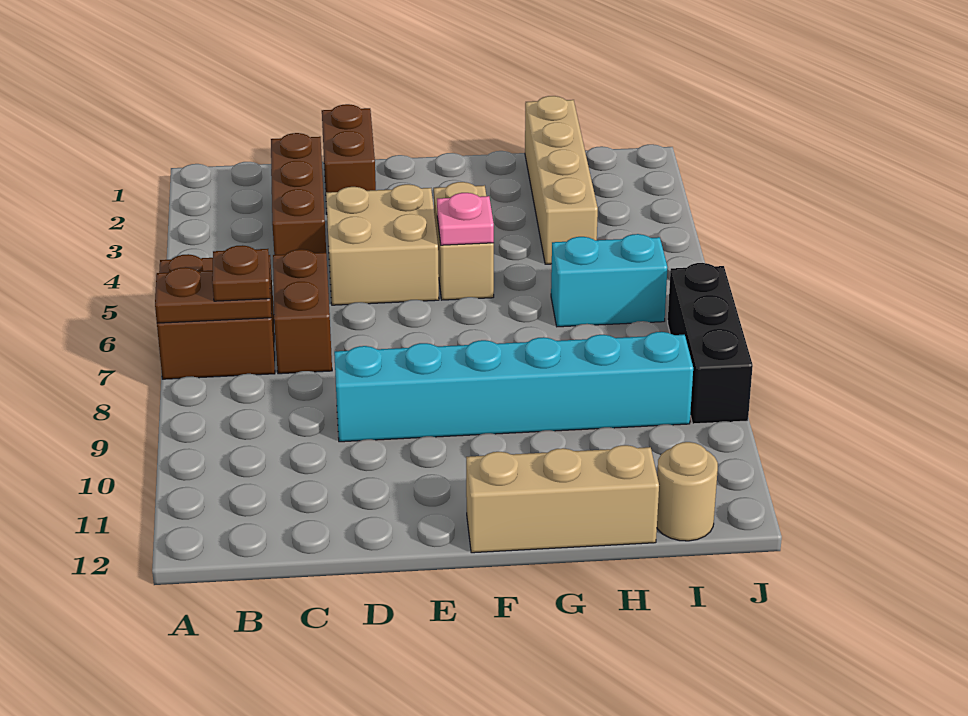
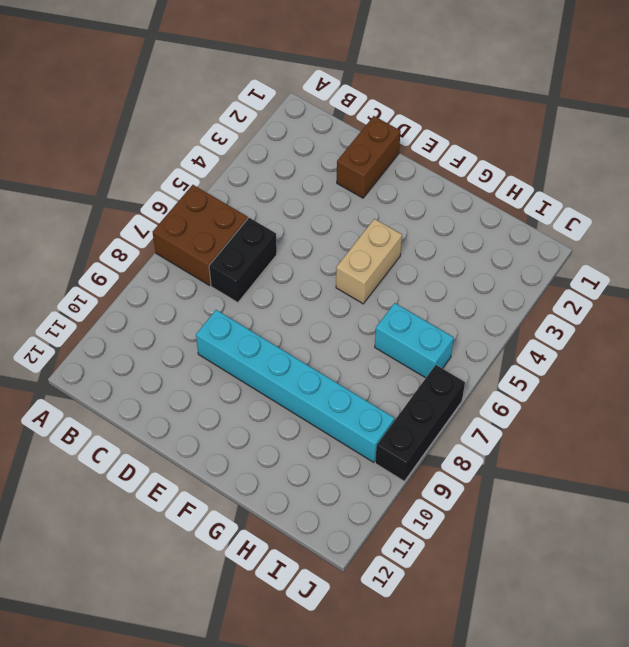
black brick C6:C7 level 1 -> brown brick C6:C7 level 1
none -> brown brick C2:C4 level 1
none -> tan brick D4:E5 level 1
none -> tan brick F12:H12 level 1

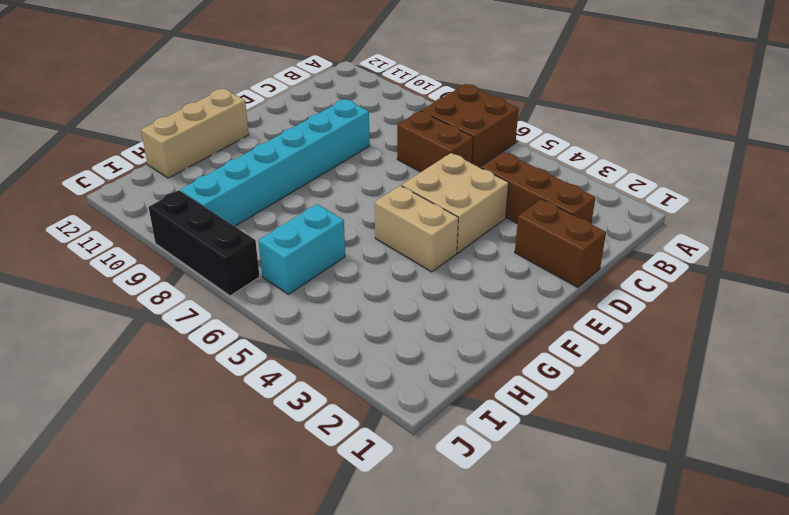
none -> tan brick H1:H4 level 1
none -> tan round brick I12 level 1
none -> brown plate A7:B7 level 2

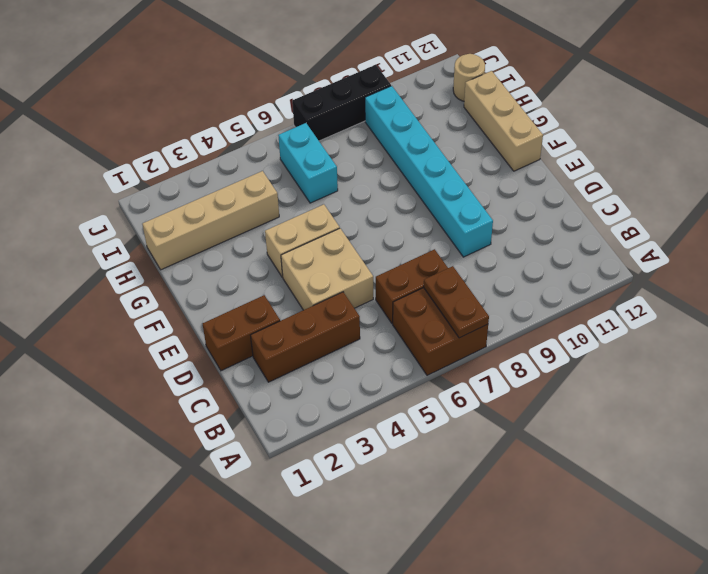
none -> pink plate F5 level 2
none -> brown plate B7 level 3

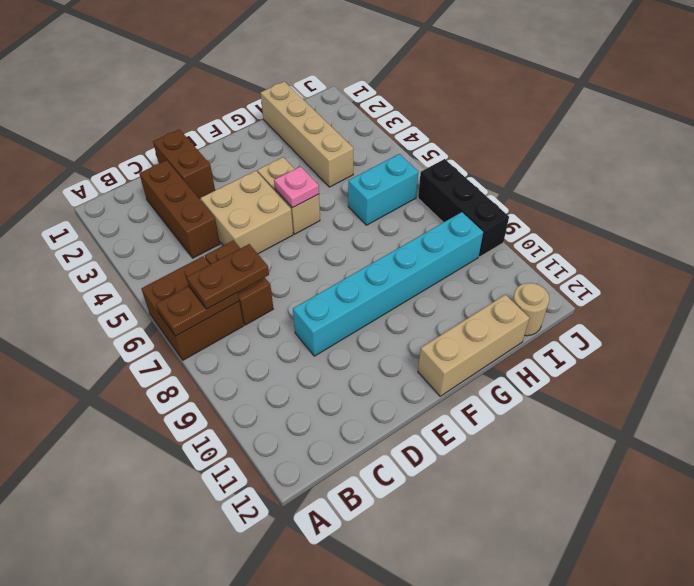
brown plate B7:C7 level 3 -> brown plate B7 level 3

